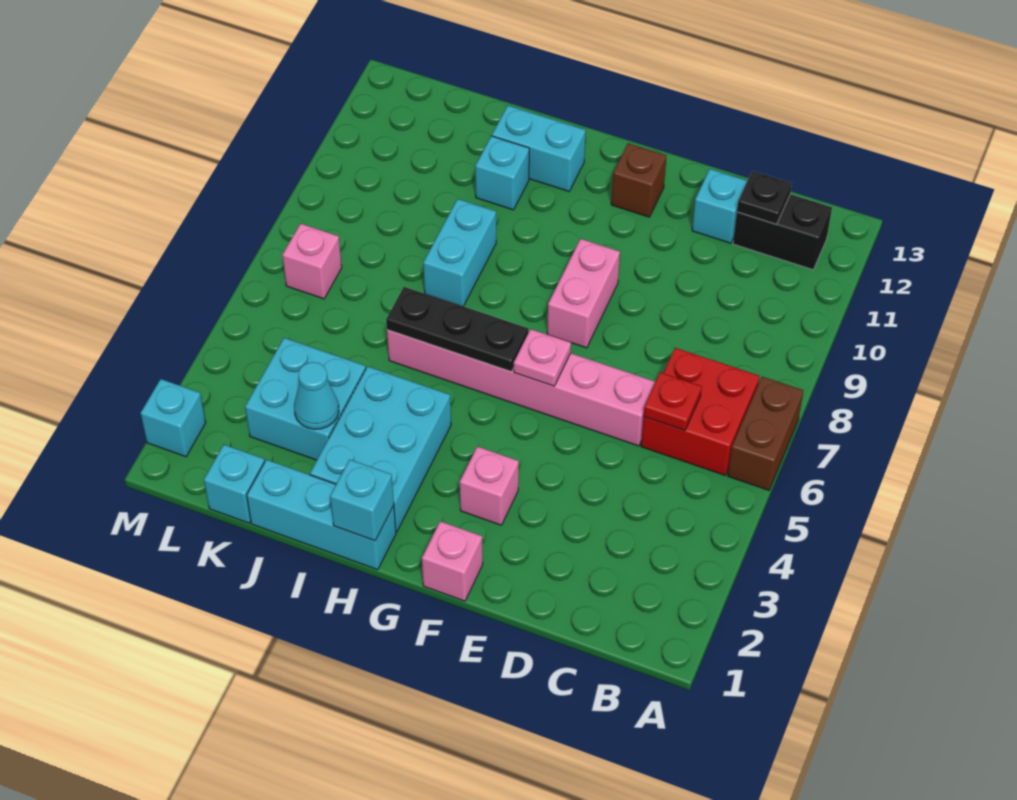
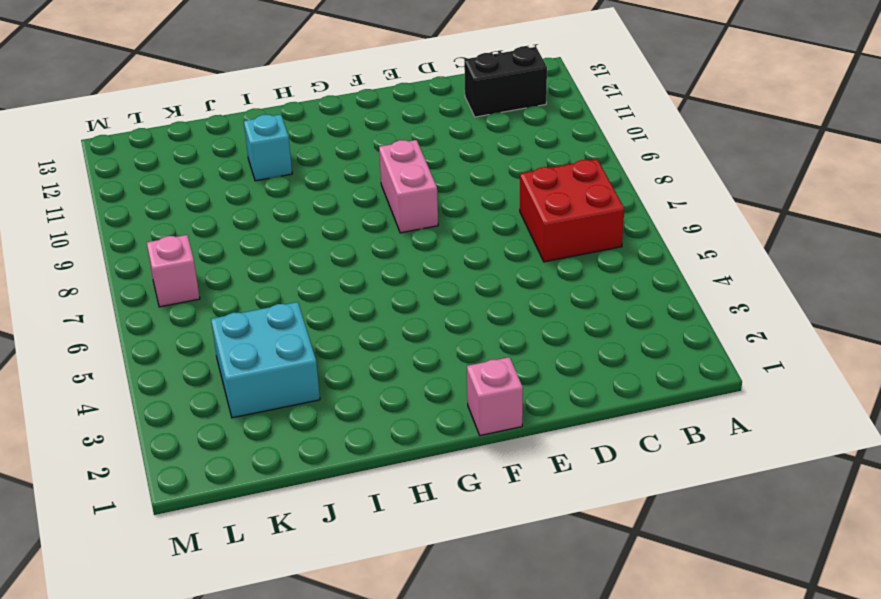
none -> brown brick A6:A7 level 1
none -> pink brick D6:I6 level 1
none -> cyan brick D12 level 1

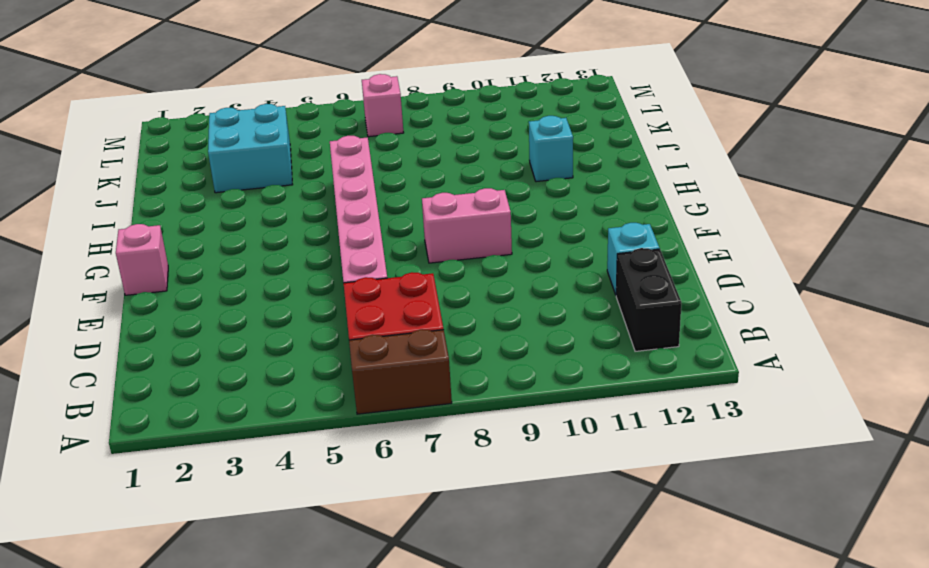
none -> pink brick F3 level 1
none -> brown brick F12 level 1
none -> cyan brick H1:J1 level 1

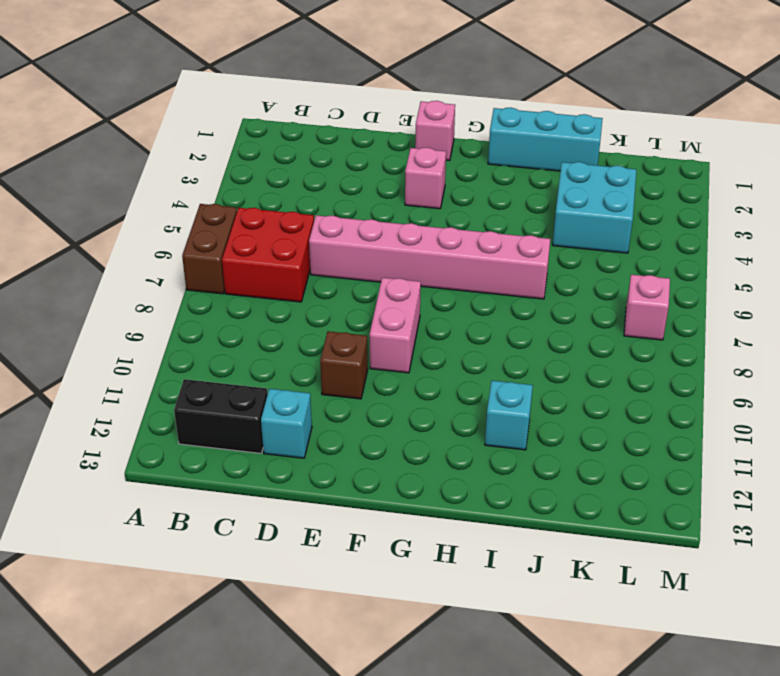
brown brick E10 level 1 -> brown brick F12 level 1
none -> cyan brick H2:I4 level 1
none -> cyan brick H12:I12 level 1
none -> cyan brick I8:I9 level 1

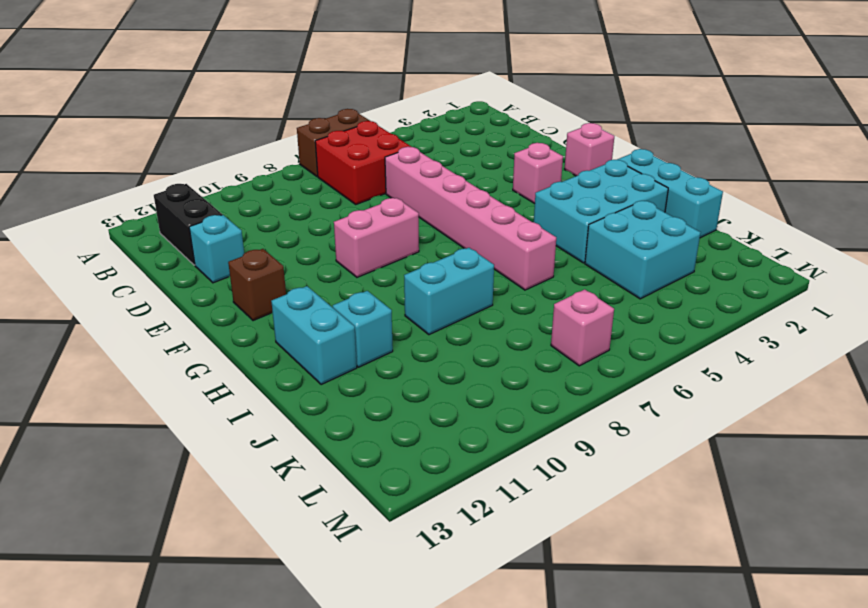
none -> cyan brick K1 level 1
none -> cyan brick M2 level 1
none -> red plate C6 level 2

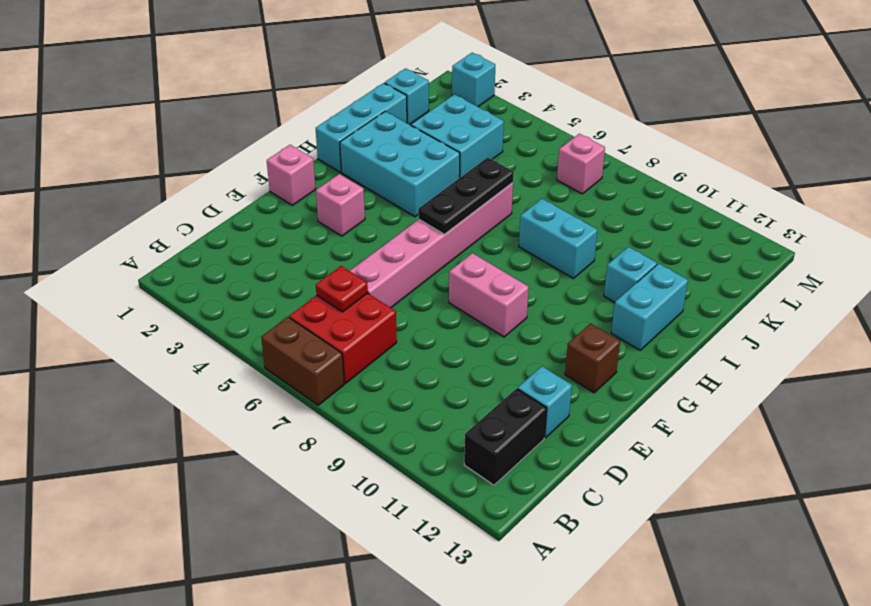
none -> black plate C12 level 2
none -> pink plate F6 level 2
none -> cyan brick H1 level 2

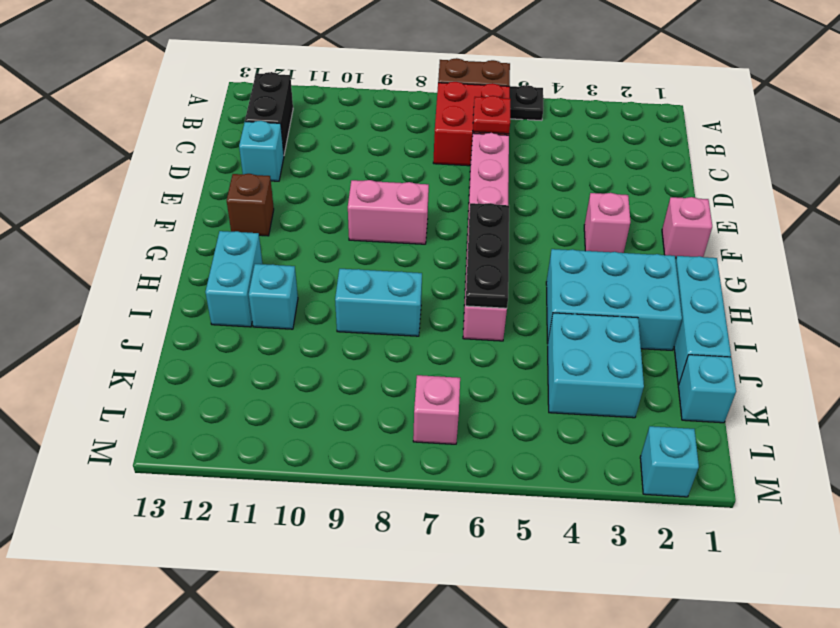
black plate A5 level 1 -> black plate C12 level 2
none -> pink plate F6 level 2
none -> cyan brick H1 level 2
none -> cyan cone J3 level 2

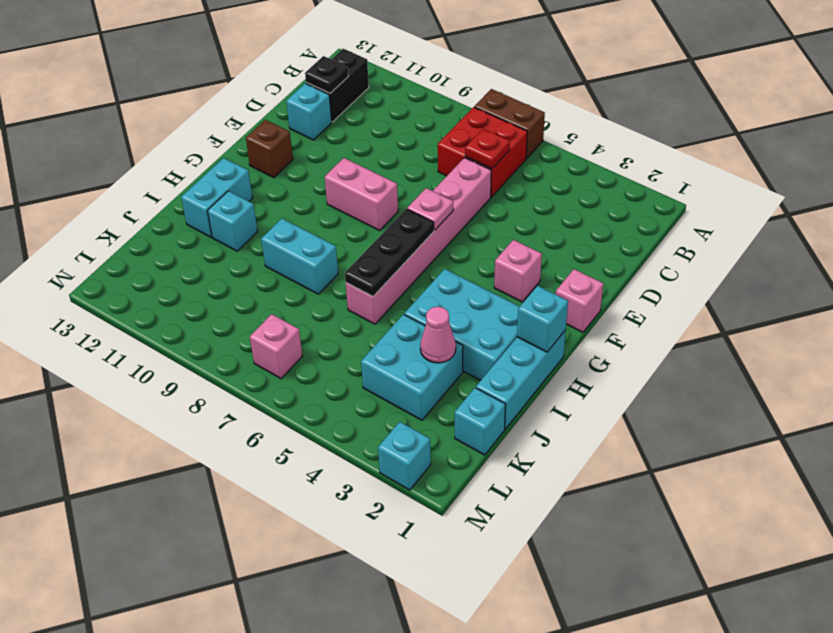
pink cone J3 level 2 -> cyan cone J3 level 2

